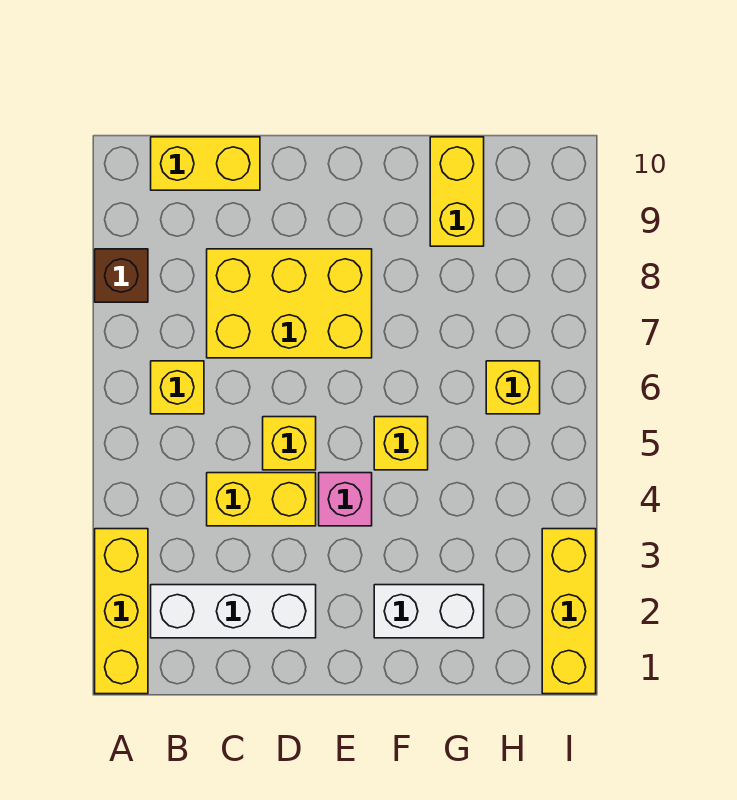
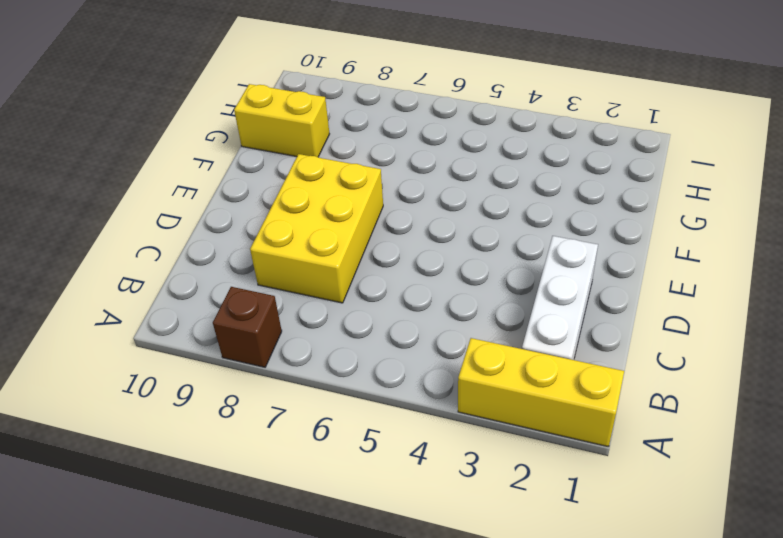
none -> yellow brick B6 level 1
none -> yellow brick B10:C10 level 1
none -> yellow brick C4:D4 level 1

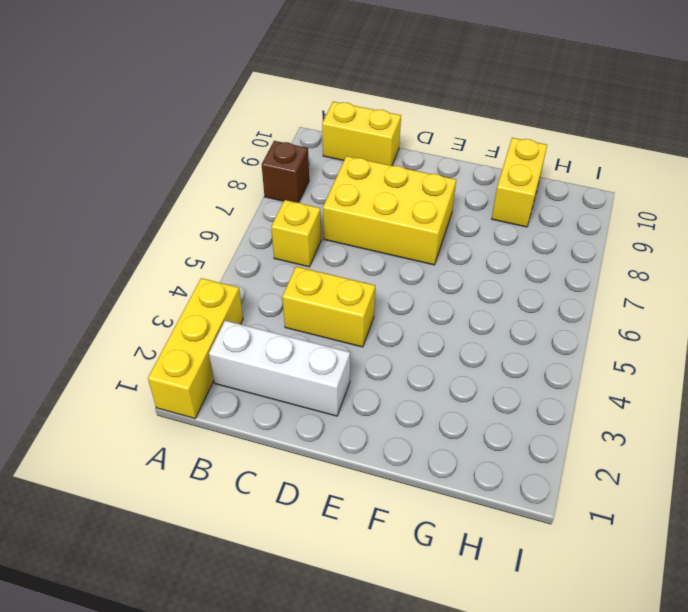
none -> yellow brick D5 level 1
none -> pink brick E4 level 1
none -> white brick F2:G2 level 1

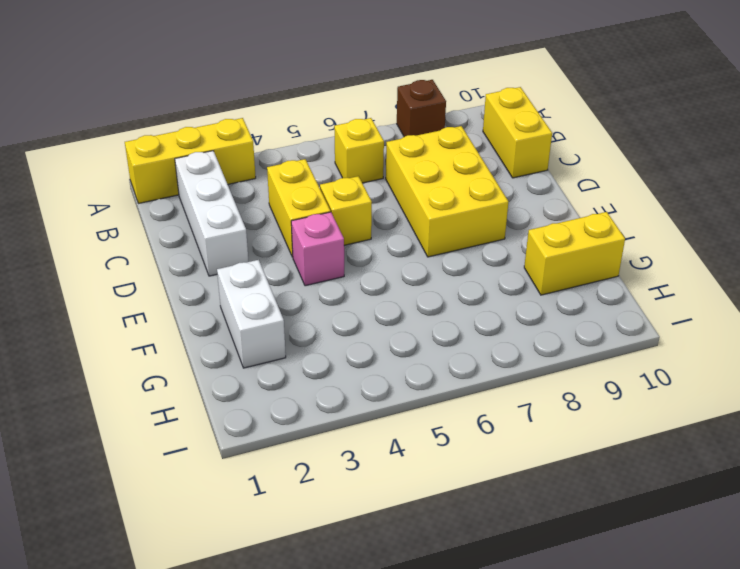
none -> yellow brick F5 level 1
none -> yellow brick H6 level 1
none -> yellow brick I1:I3 level 1

